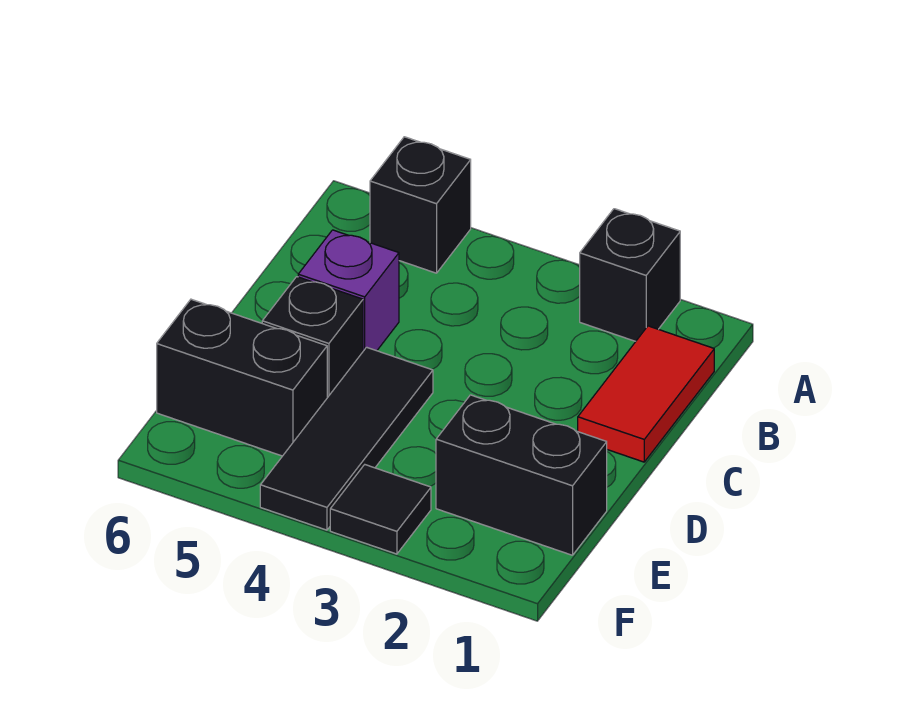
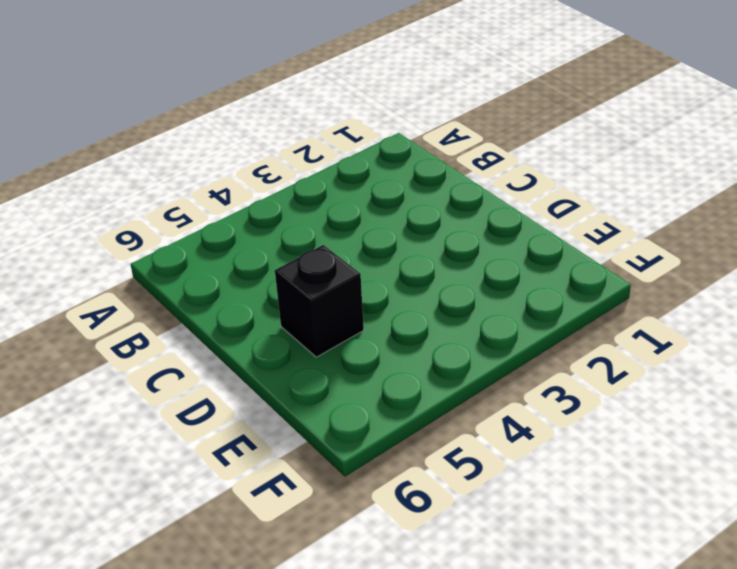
none -> black brick A2 level 1
none -> black brick A5 level 1

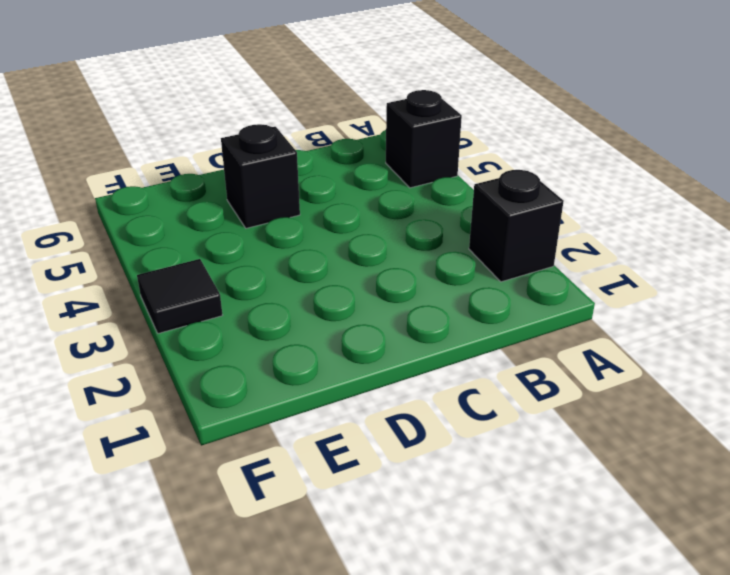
none -> red tile B1:C1 level 1
none -> purple brick C5 level 1

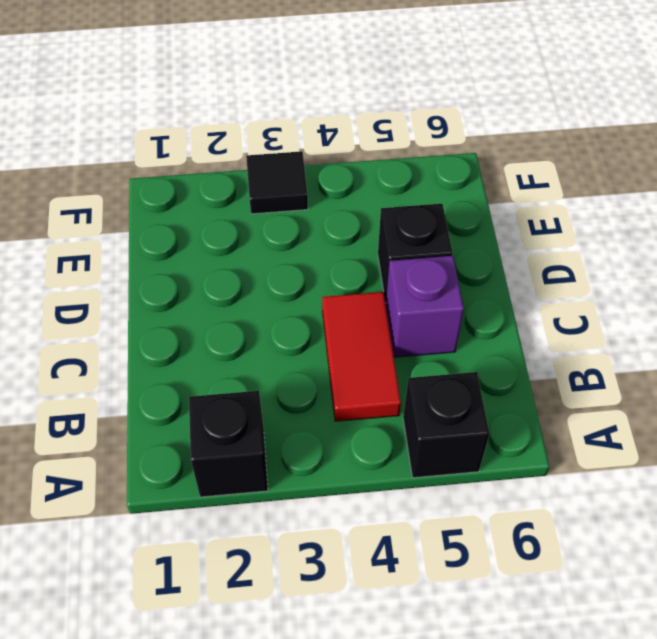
red tile B4:C4 level 1 -> red tile B1:C1 level 1
none -> black tile D4:F4 level 1
none -> black brick E1:E2 level 1

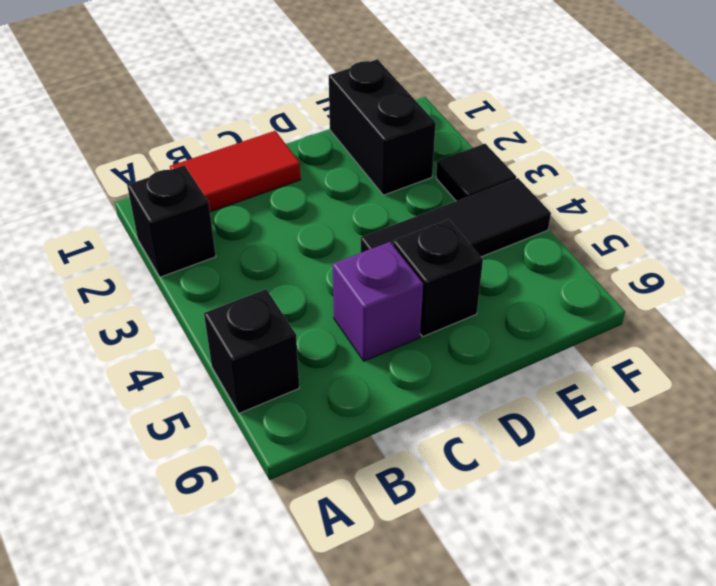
none -> black brick E5:E6 level 1

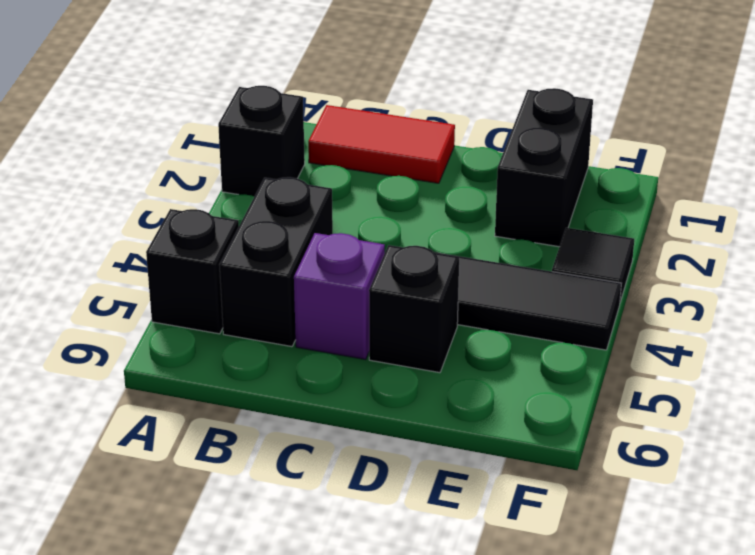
black brick B4:B5 level 1 -> black brick E5:E6 level 1

